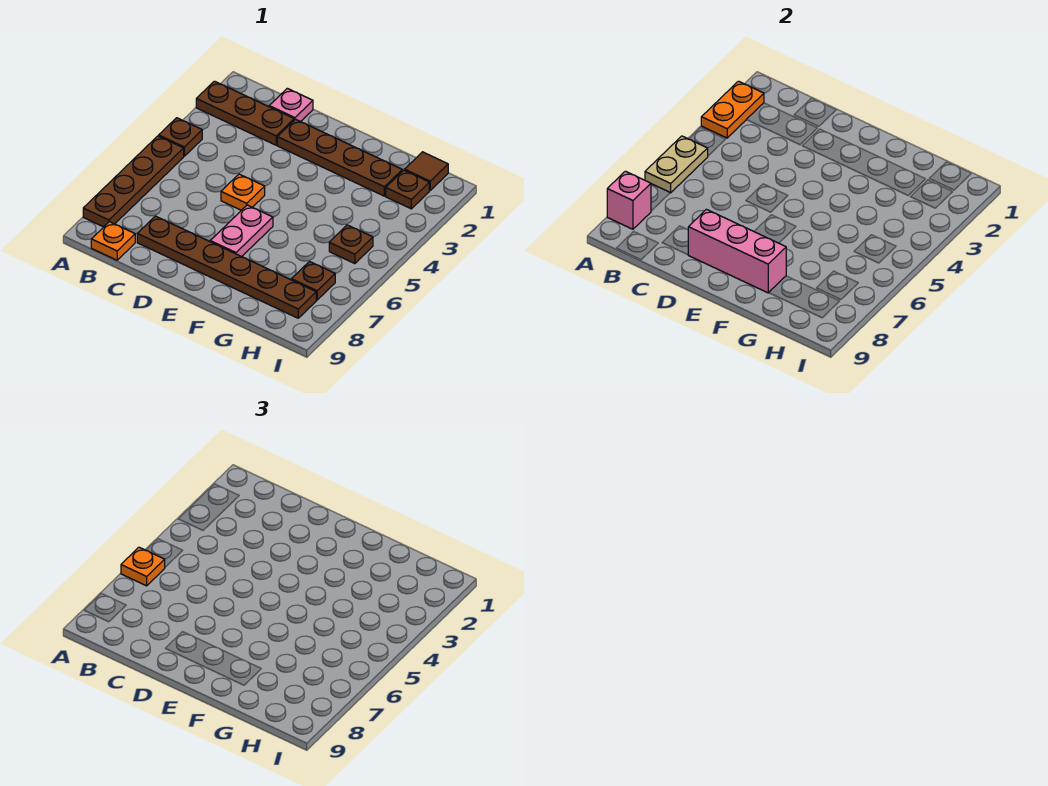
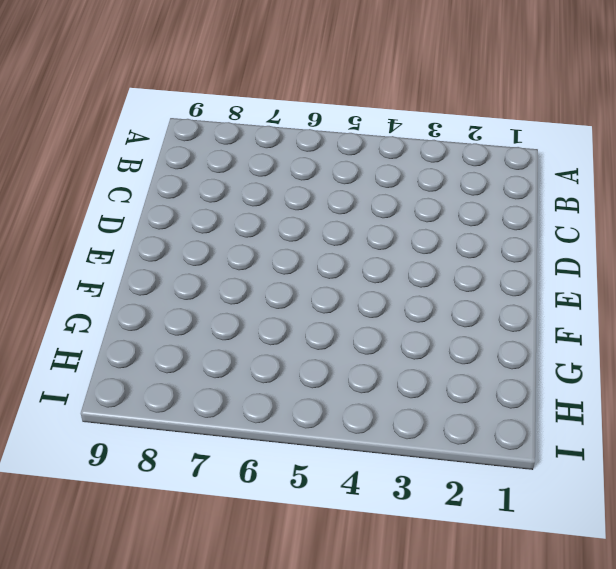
none -> brown plate A2:C2 level 1
none -> brown plate A4 level 1
none -> brown plate A5:A8 level 1

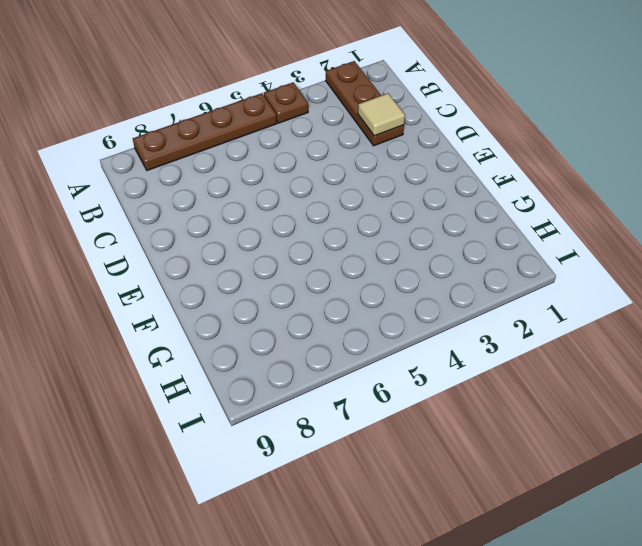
tan tile C2 level 2 -> none
none -> orange plate B9 level 1
none -> pink plate C1 level 1
none -> brown plate C8:H8 level 1

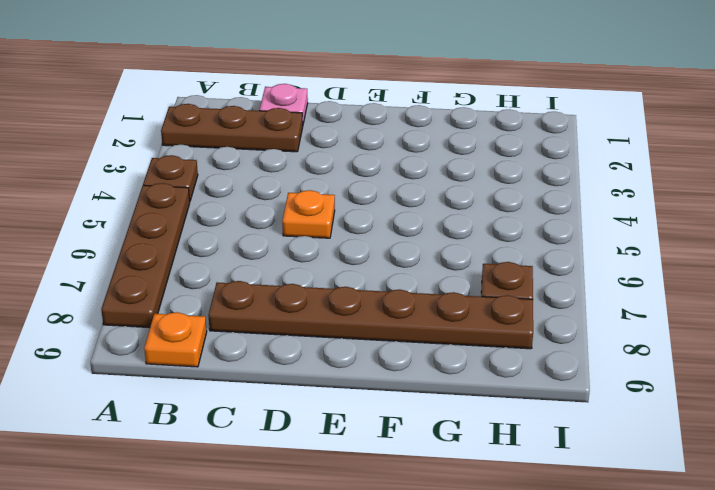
none -> brown plate D2:G2 level 1
none -> pink plate E6:E7 level 1
none -> brown tile H1 level 1

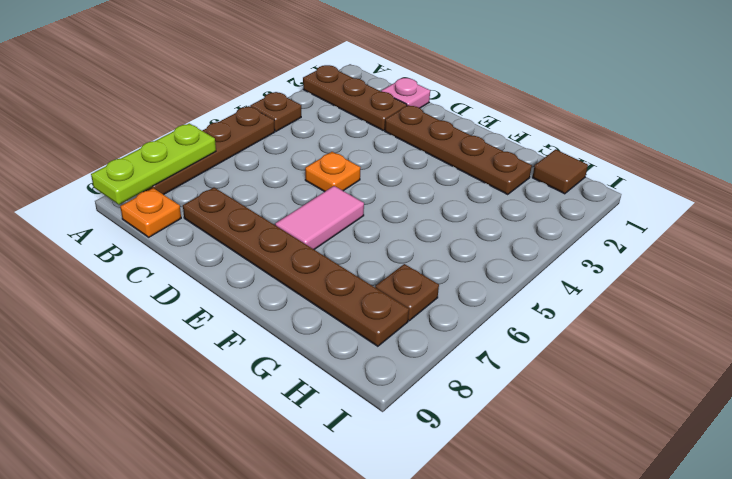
lime plate A7:A9 level 2 -> pink brick A8 level 2
pink tile E6:E7 level 1 -> pink plate E6:E7 level 1
none -> brown plate H2 level 1
none -> brown plate H5 level 1
none -> orange plate A2:A3 level 2

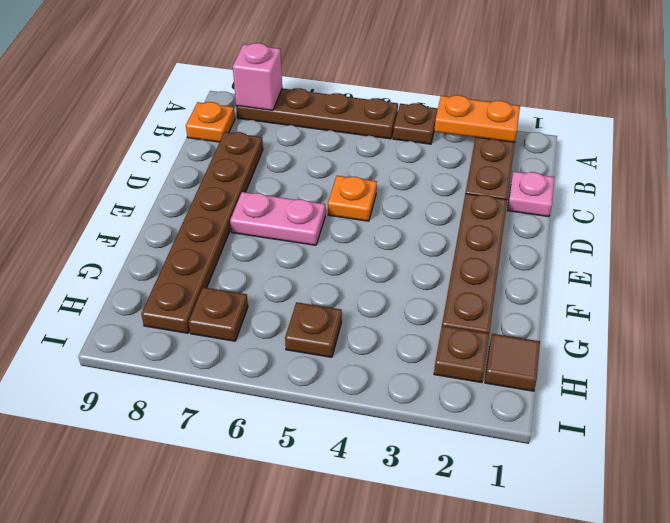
none -> tan plate A5:A6 level 2
none -> pink brick D8:F8 level 2
none -> orange plate A6 level 3

